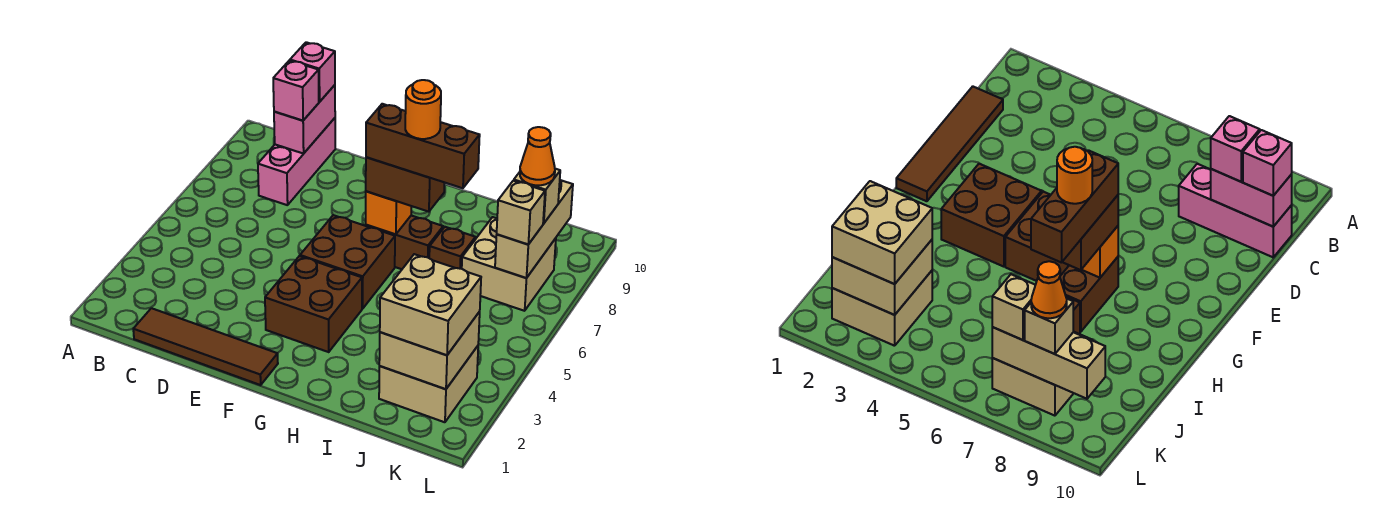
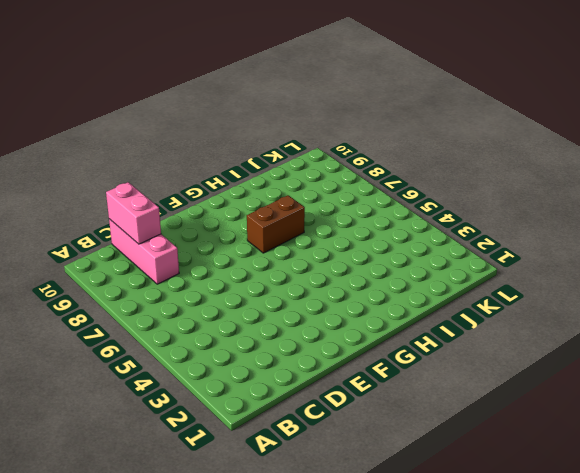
none -> brown tile C1:F1 level 1
none -> brown brick F3:G4 level 1
none -> brown brick F5:G6 level 1

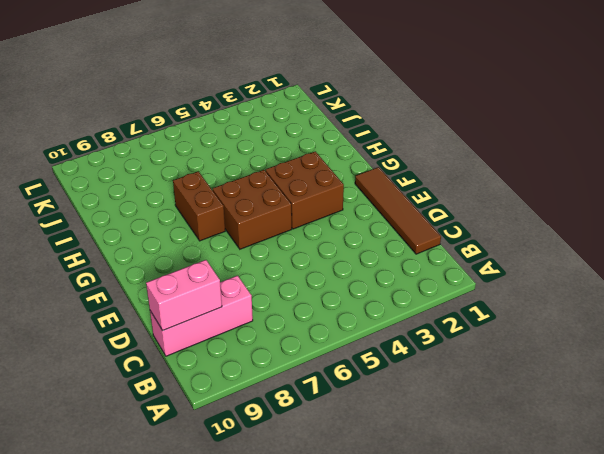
none -> brown brick I7 level 1
none -> tan brick J2:K3 level 1
none -> tan brick J7:K8 level 1

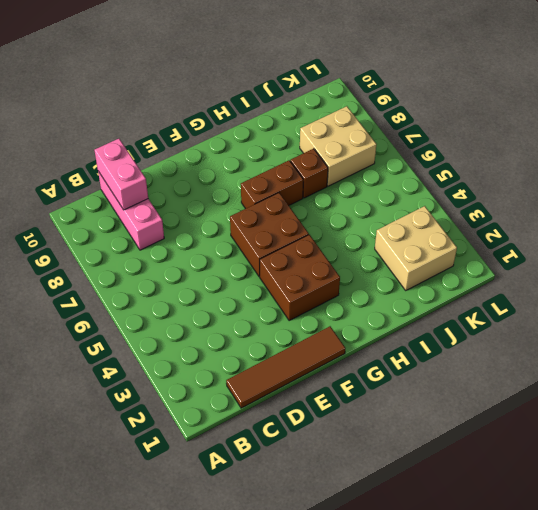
none -> orange brick G7 level 2
none -> tan brick J2:K3 level 2
none -> tan brick K7:K9 level 2

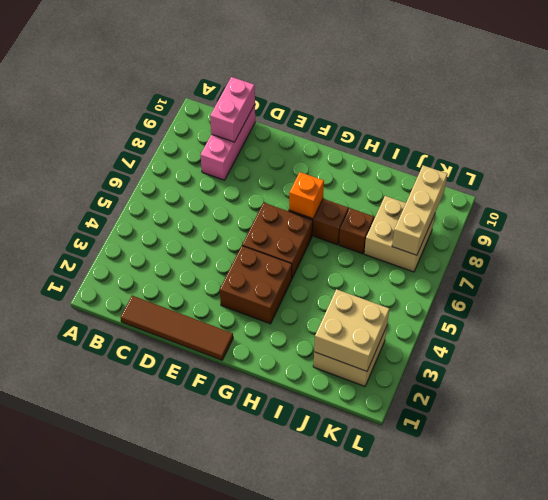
none -> pink brick C9 level 3
none -> pink brick C10 level 3
none -> brown brick G7:H7 level 3

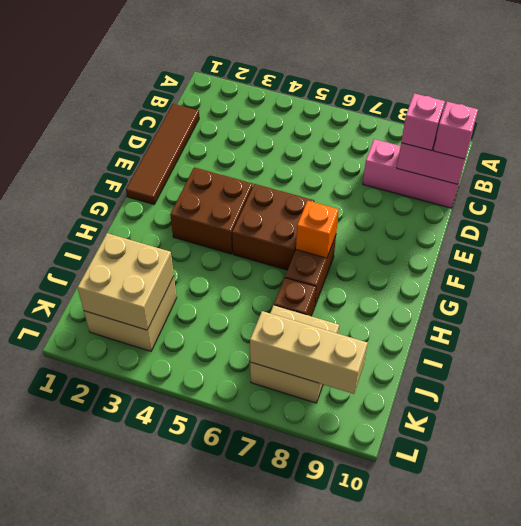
none -> brown brick G7:H7 level 3
none -> tan brick J2:K3 level 3
none -> tan brick K7 level 3

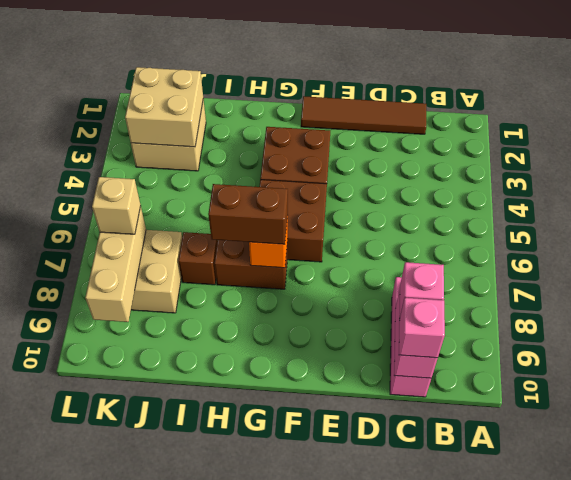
none -> tan brick J2:K3 level 3
none -> tan brick K8 level 3
none -> brown brick G7:I7 level 4

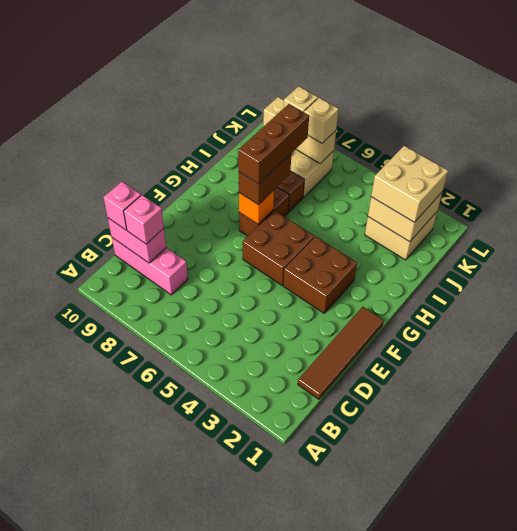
none -> orange cone K8 level 4
none -> orange round brick H7 level 5

